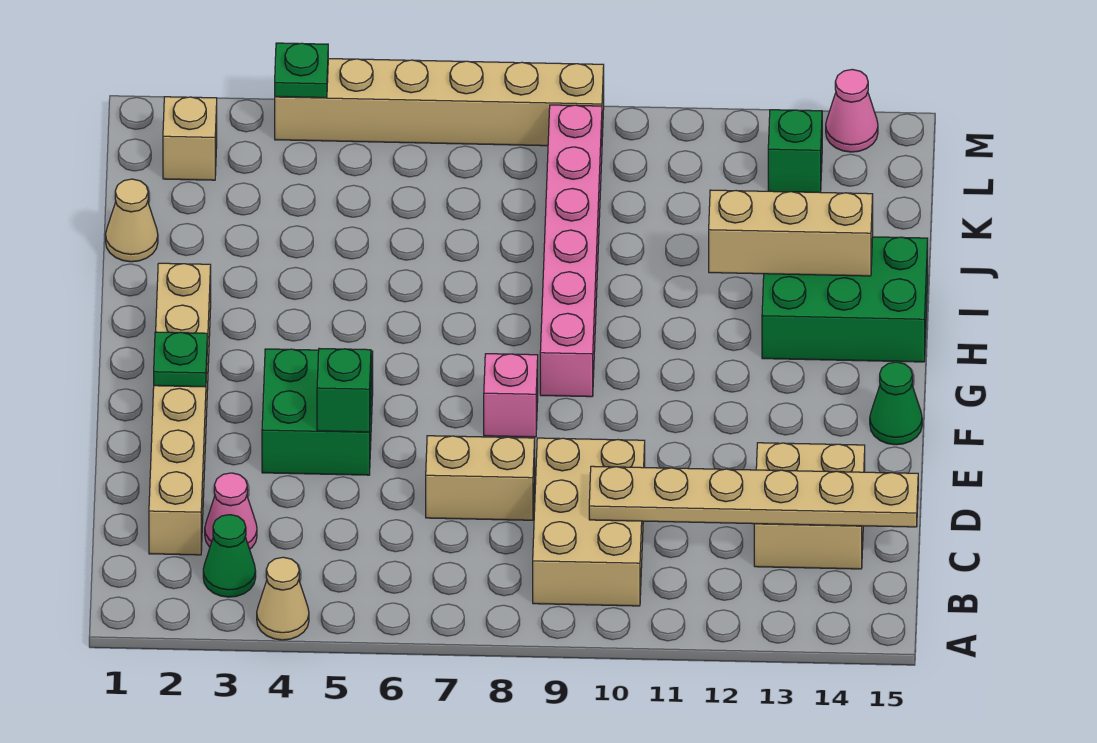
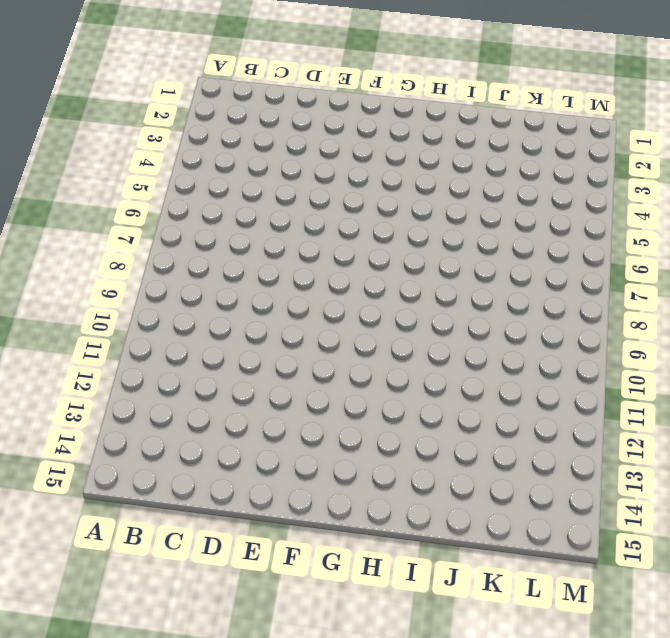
none -> tan cone A4 level 1
none -> green cone B3 level 1
none -> tan brick B9:D10 level 1

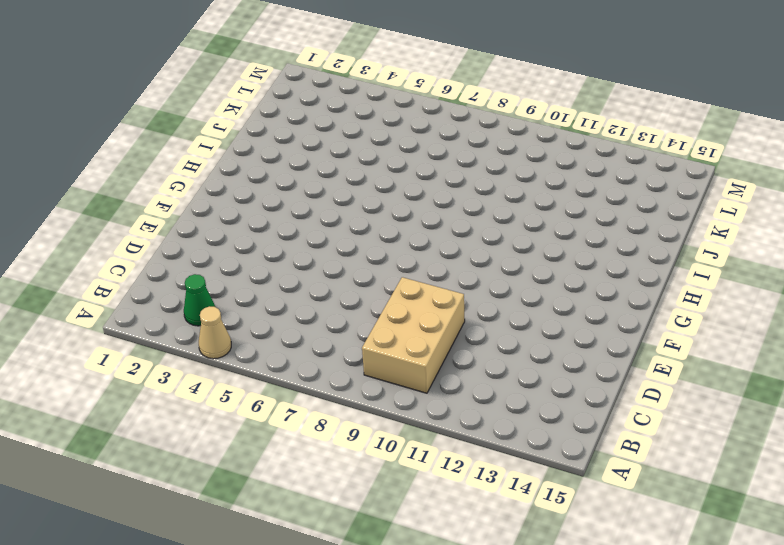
none -> tan brick C2:H2 level 1
none -> pink cone C3 level 1
none -> tan brick C13:D14 level 1

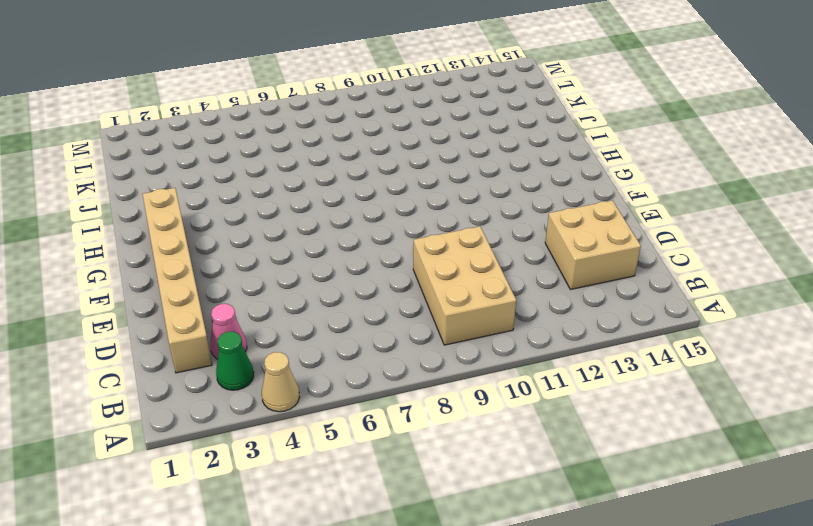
none -> tan brick D7:D8 level 1
none -> green brick E4:F5 level 1
none -> pink brick F8 level 1

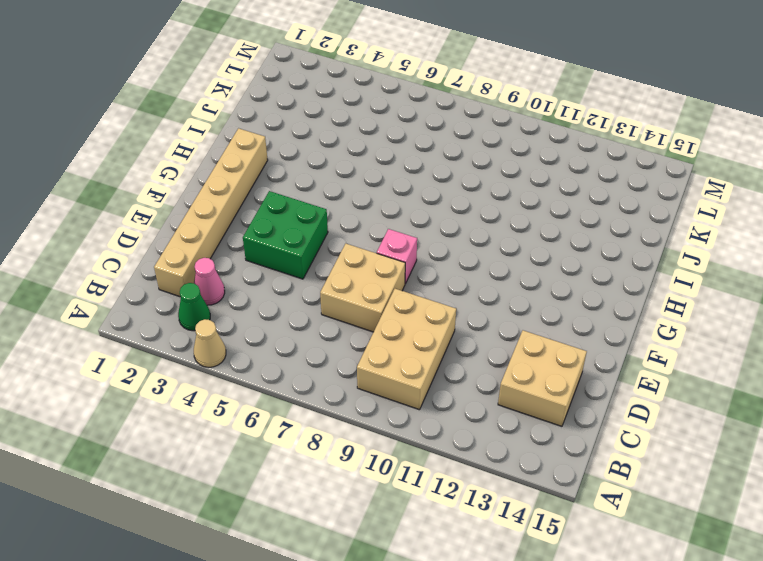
tan brick D7:E8 level 1 -> tan brick D7:D8 level 1
none -> green cone F15 level 1
none -> pink brick G9:L9 level 1
none -> green brick H13:I15 level 1

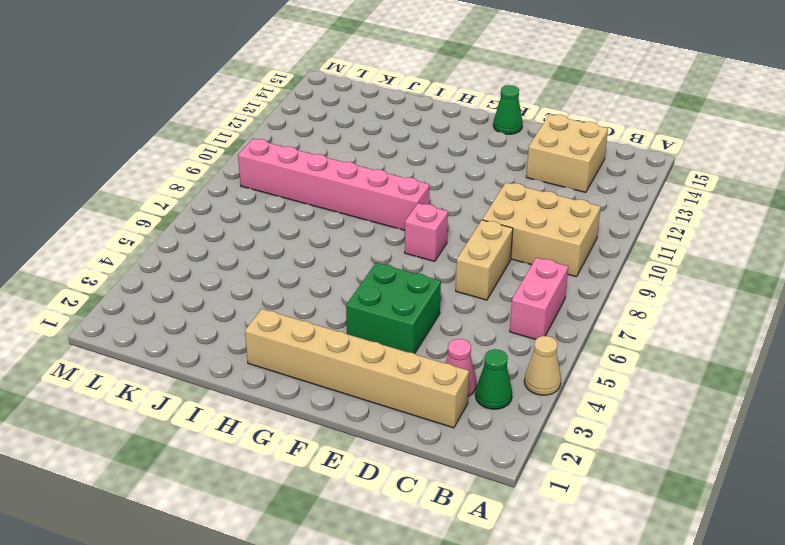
pink brick B6:B7 level 1 -> none
none -> green brick H13:I15 level 1
none -> tan cone J1 level 1
none -> tan brick L2 level 1

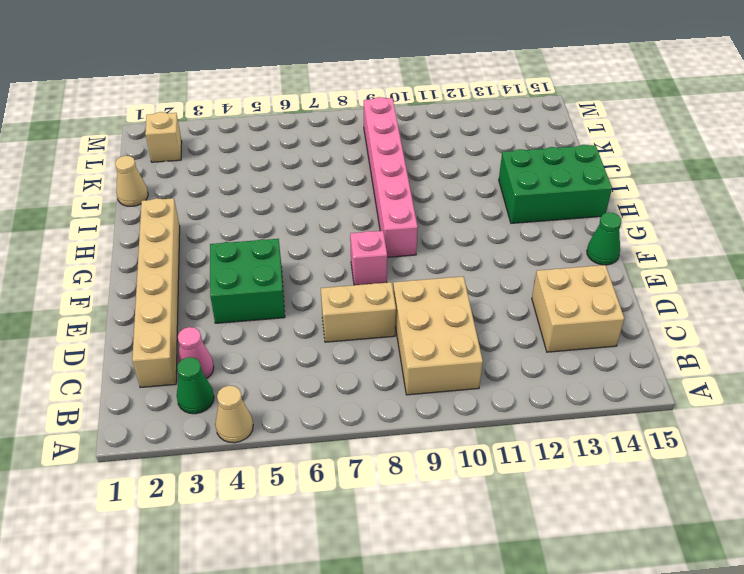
none -> green brick L13 level 1
none -> tan brick M4:M9 level 1
none -> pink cone M14 level 1

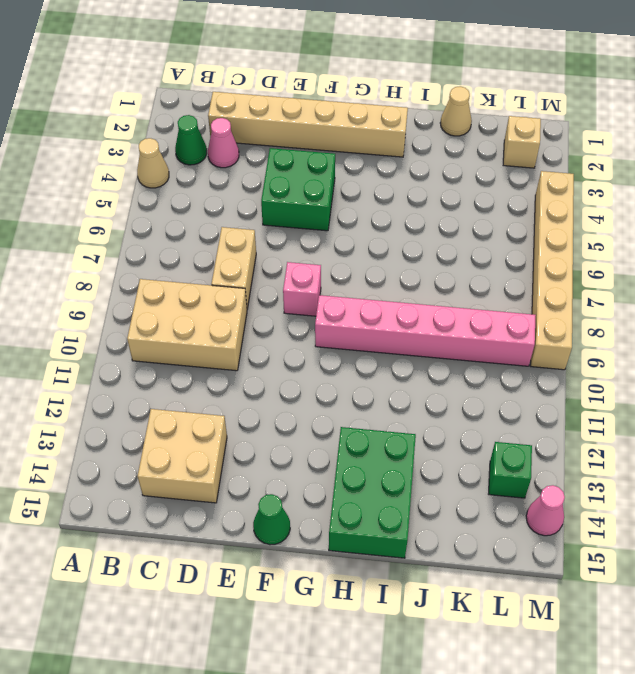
none -> tan plate C10:C15 level 2
none -> green brick E5 level 2
none -> green plate F2 level 2

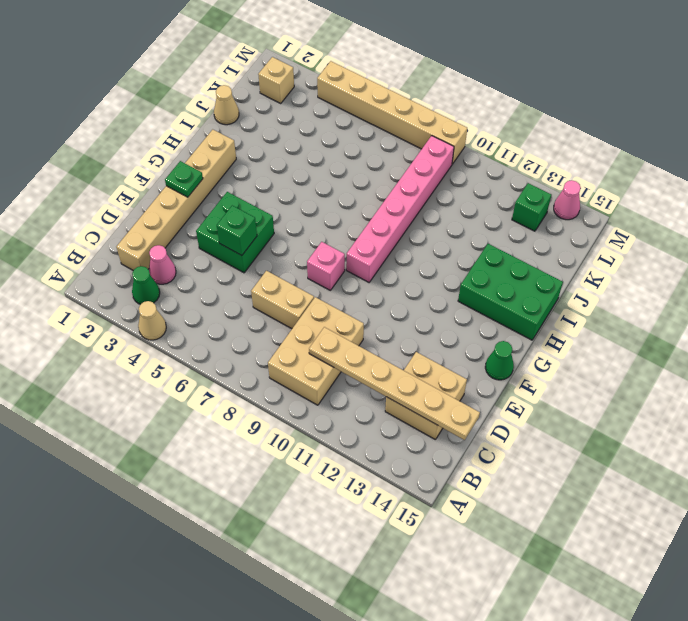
none -> tan brick I12:I14 level 2
none -> green plate M4 level 2

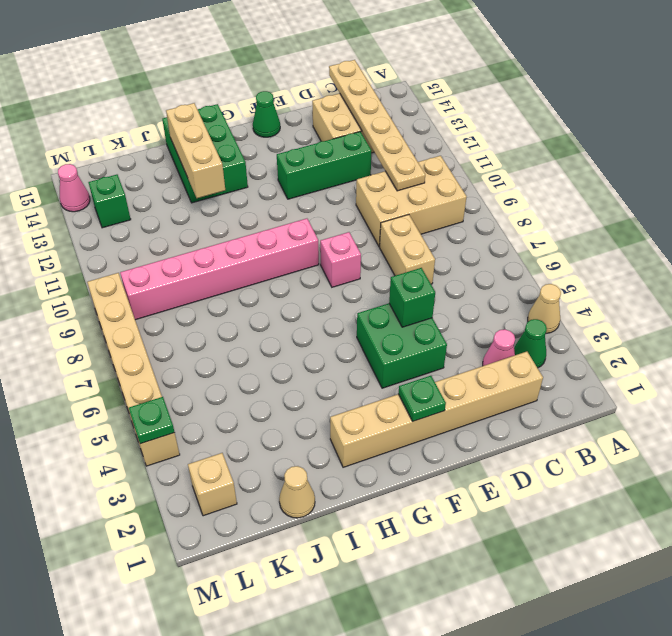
green brick D12:F12 level 1 -> none

